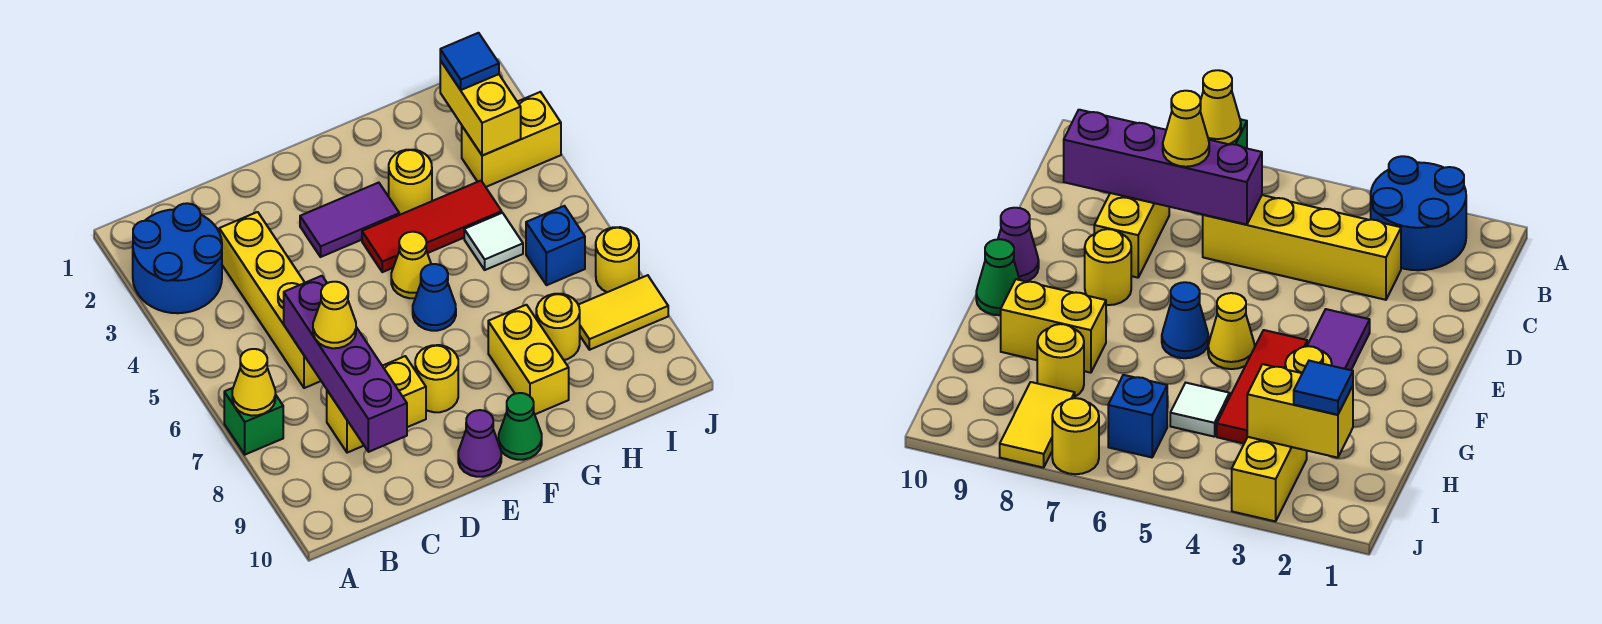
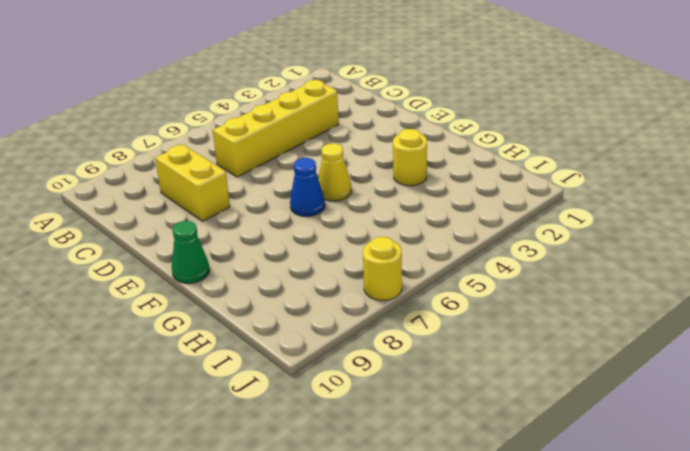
none -> blue round brick A2:B3 level 1
none -> green brick A7 level 1
none -> purple tile E3:F3 level 1

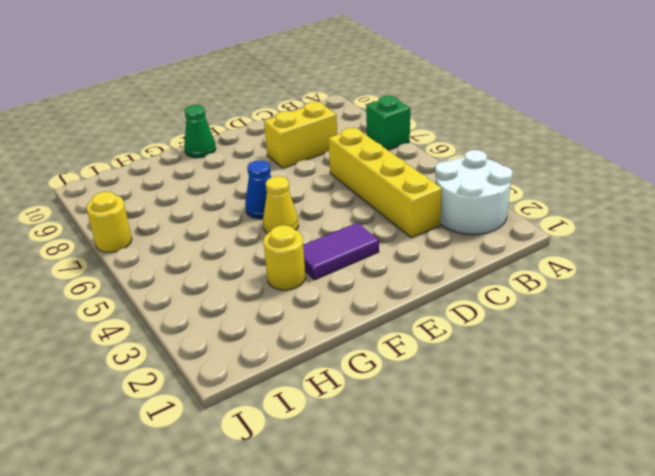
white round brick A2:B3 level 1 -> blue round brick A2:B3 level 1
none -> yellow round brick E8 level 1
none -> purple cone E10 level 1
none -> red tile F4:H4 level 1

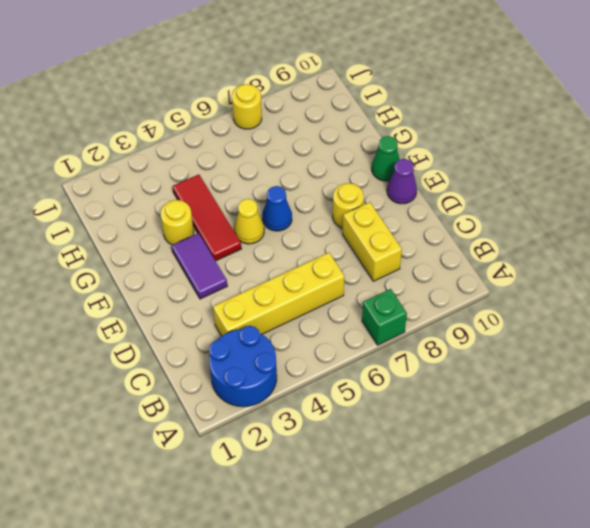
none -> yellow brick G8:G9 level 1
none -> white tile H5 level 1
none -> yellow round brick H8 level 1

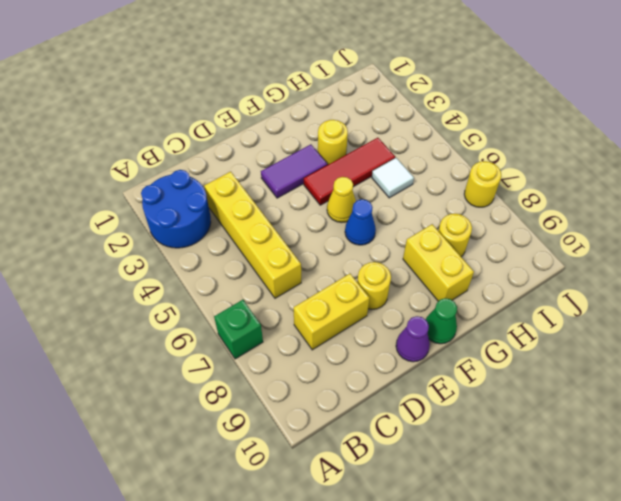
none -> yellow brick I3:J3 level 1
none -> blue brick I6 level 1
none -> yellow tile I8:J8 level 1

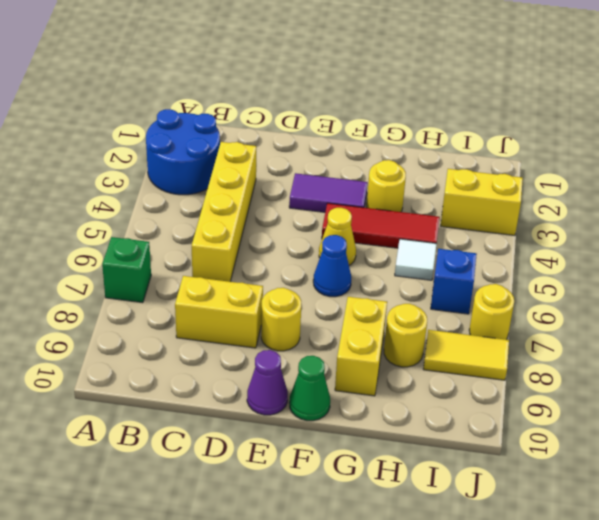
none -> yellow cone A7 level 2
none -> purple brick C6:C9 level 2
none -> yellow brick I2:I3 level 2

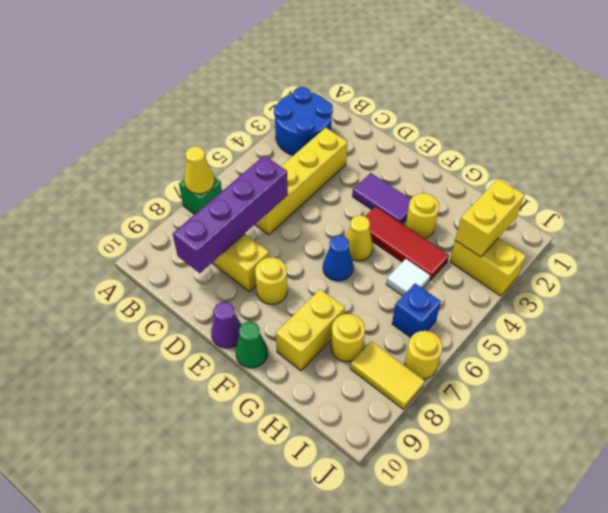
none -> yellow cone C7 level 3
none -> blue tile I2 level 3

